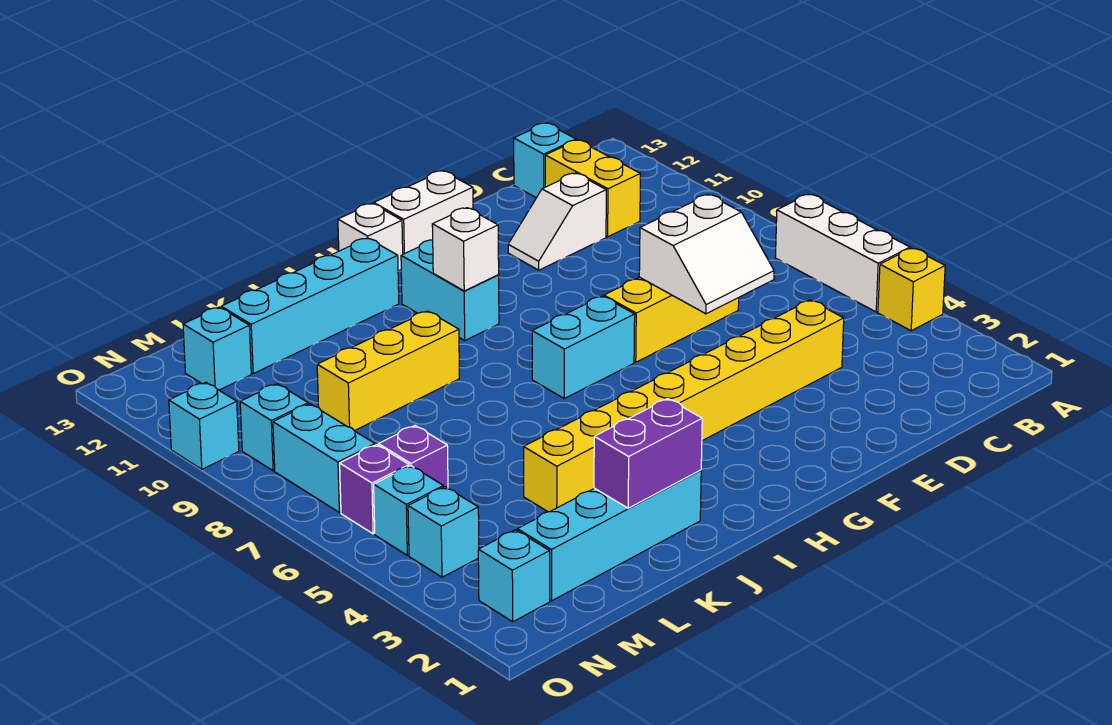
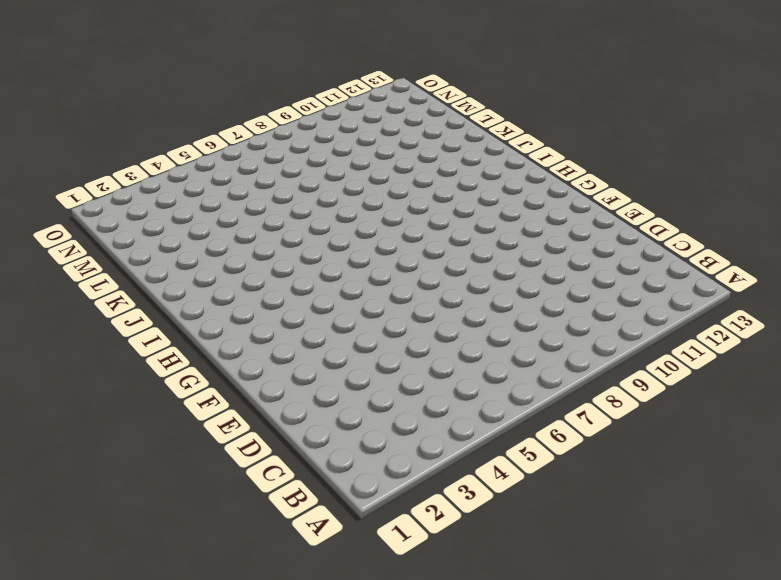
none -> yellow brick A4 level 1
none -> white brick A5:A7 level 1
none -> yellow brick C11:C12 level 1

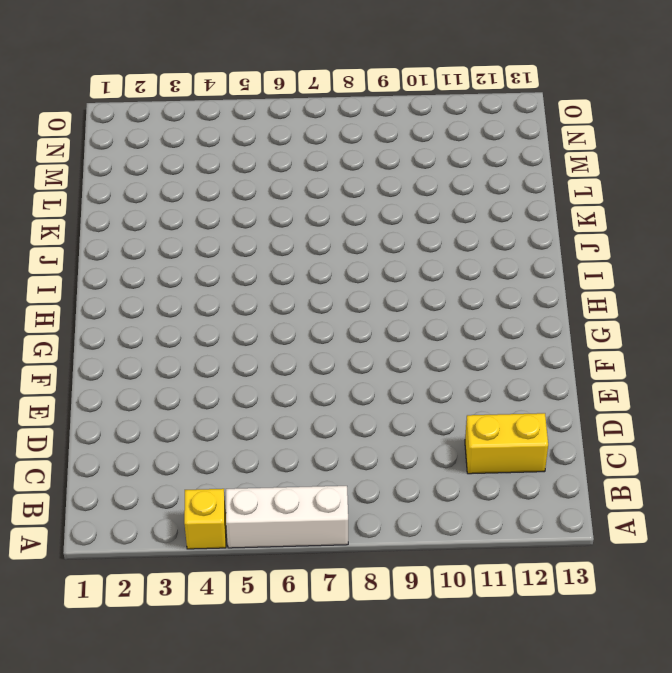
none -> cyan brick C13 level 1
none -> yellow brick D4:K4 level 1
none -> yellow brick D7:F7 level 1

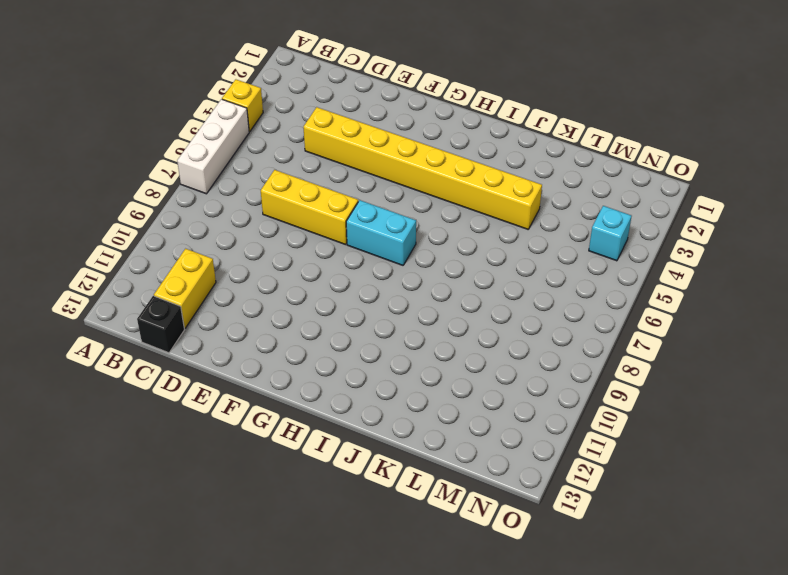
black brick C13 level 1 -> cyan brick C13 level 1
none -> white slope D11:E11 level 1 top D
none -> white brick F13:G13 level 1
none -> cyan brick H10:H11 level 1

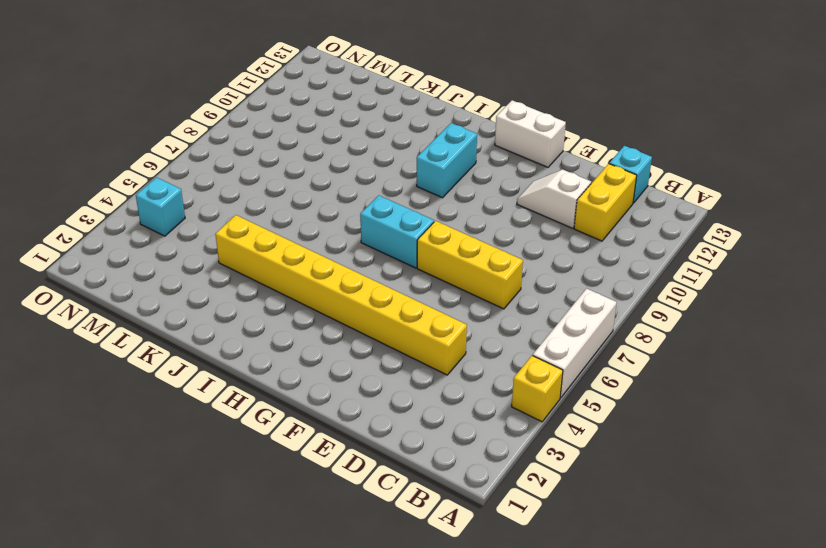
none -> white brick H13 level 1
none -> cyan brick I12:L12 level 1
none -> cyan brick J2:M2 level 1

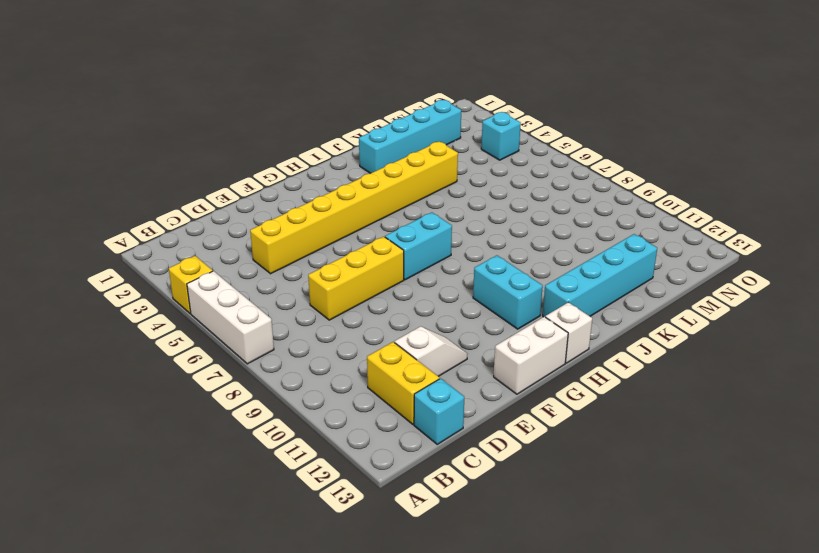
none -> yellow brick J9:L9 level 1
none -> purple brick M6 level 1
none -> cyan brick M12 level 1

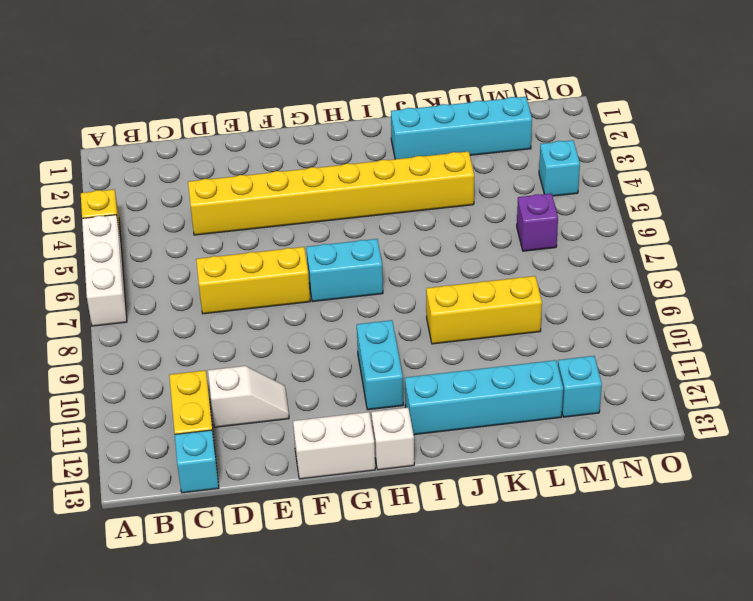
none -> cyan brick N2 level 1
none -> cyan brick N5 level 1
none -> purple brick N6 level 1

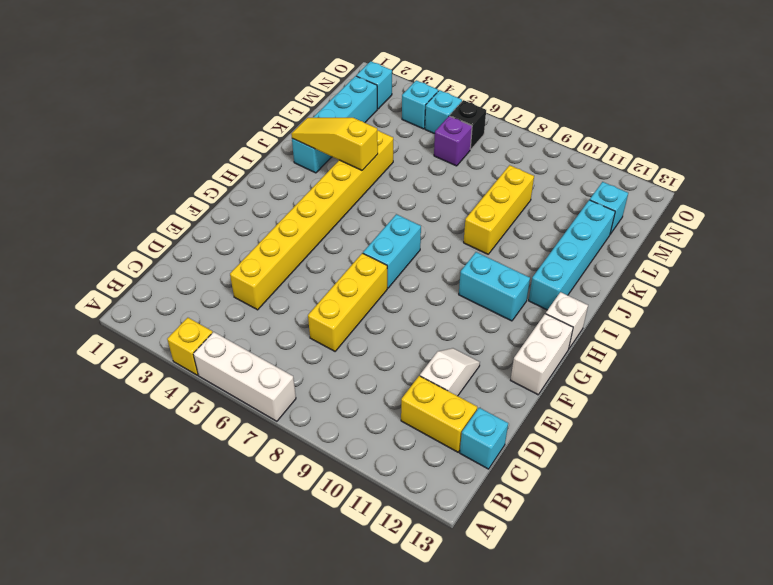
yellow slope J2:J4 level 2 top 4 -> purple brick J2:K2 level 2
black brick N6 level 1 -> purple brick N6 level 1
none -> cyan brick N7:N8 level 1
none -> cyan brick N9 level 1
none -> cyan brick O10 level 1

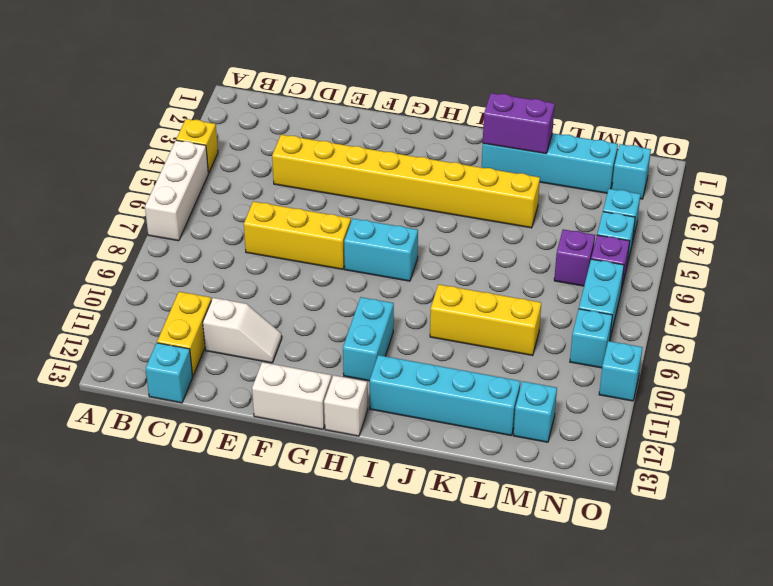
none -> white slope D6:E7 level 2 top 7
none -> white brick H10 level 2

